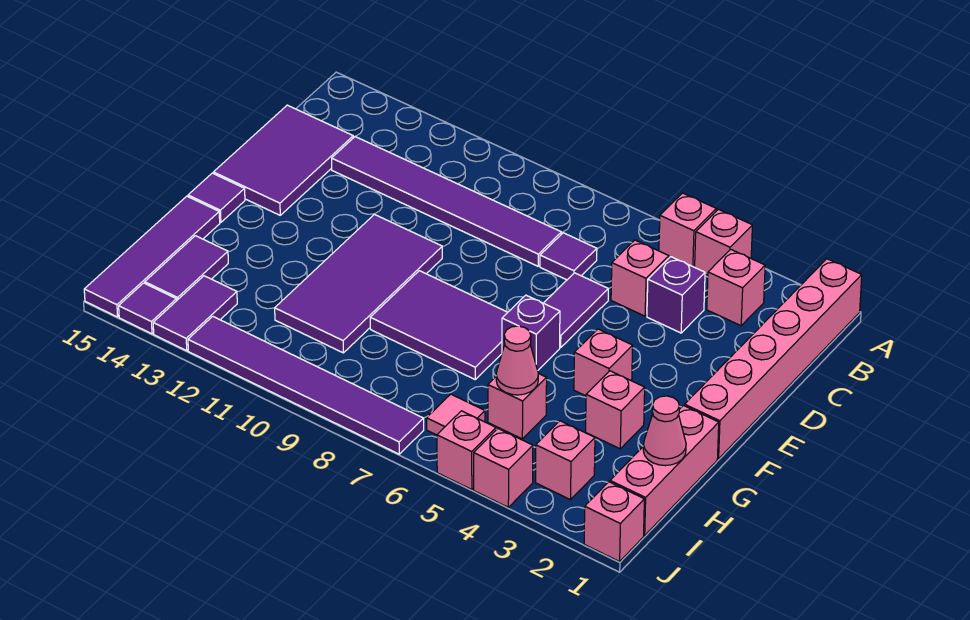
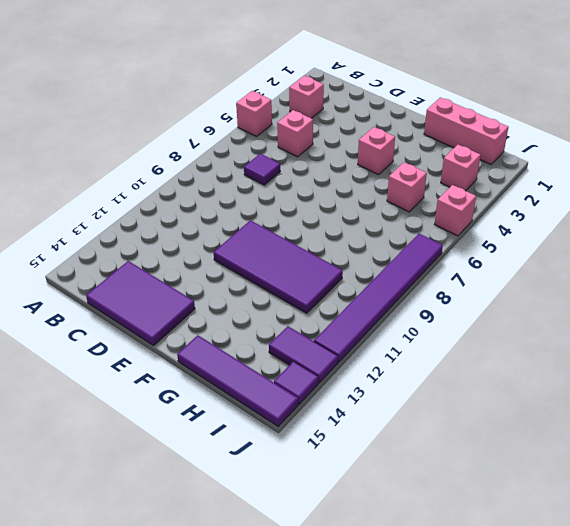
none -> pink brick A1:F1 level 1
none -> pink brick A4 level 1
none -> purple brick C4 level 1
none -> purple tile C8:C13 level 1

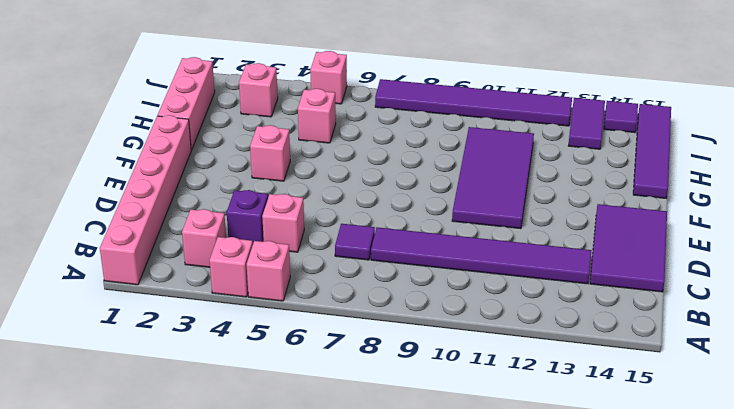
none -> purple tile D6:E6 level 1
none -> purple brick F6 level 1
none -> purple tile F7:G9 level 1
none -> purple tile F15 level 1

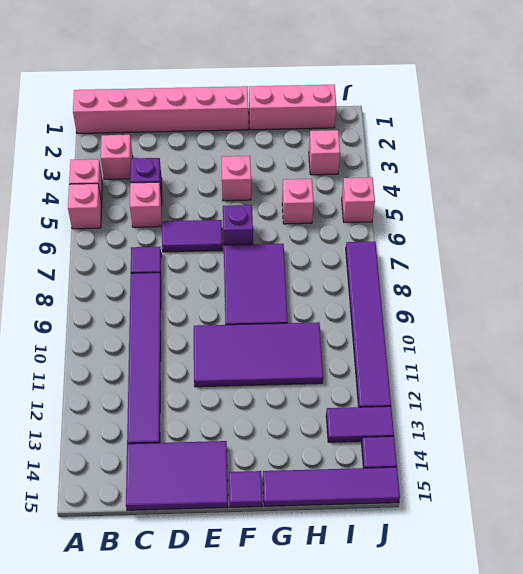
none -> pink brick G3 level 1
none -> purple tile H14:I14 level 1
none -> pink tile I6 level 1
none -> pink brick J1 level 1

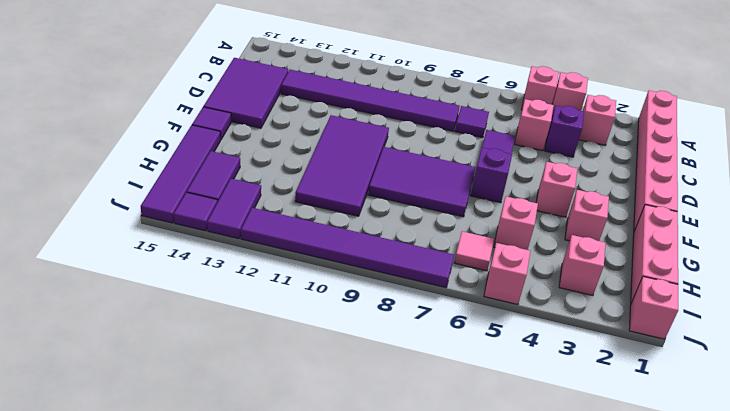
none -> pink brick J4 level 1
none -> pink cone H1 level 2
none -> pink cone H5 level 2

